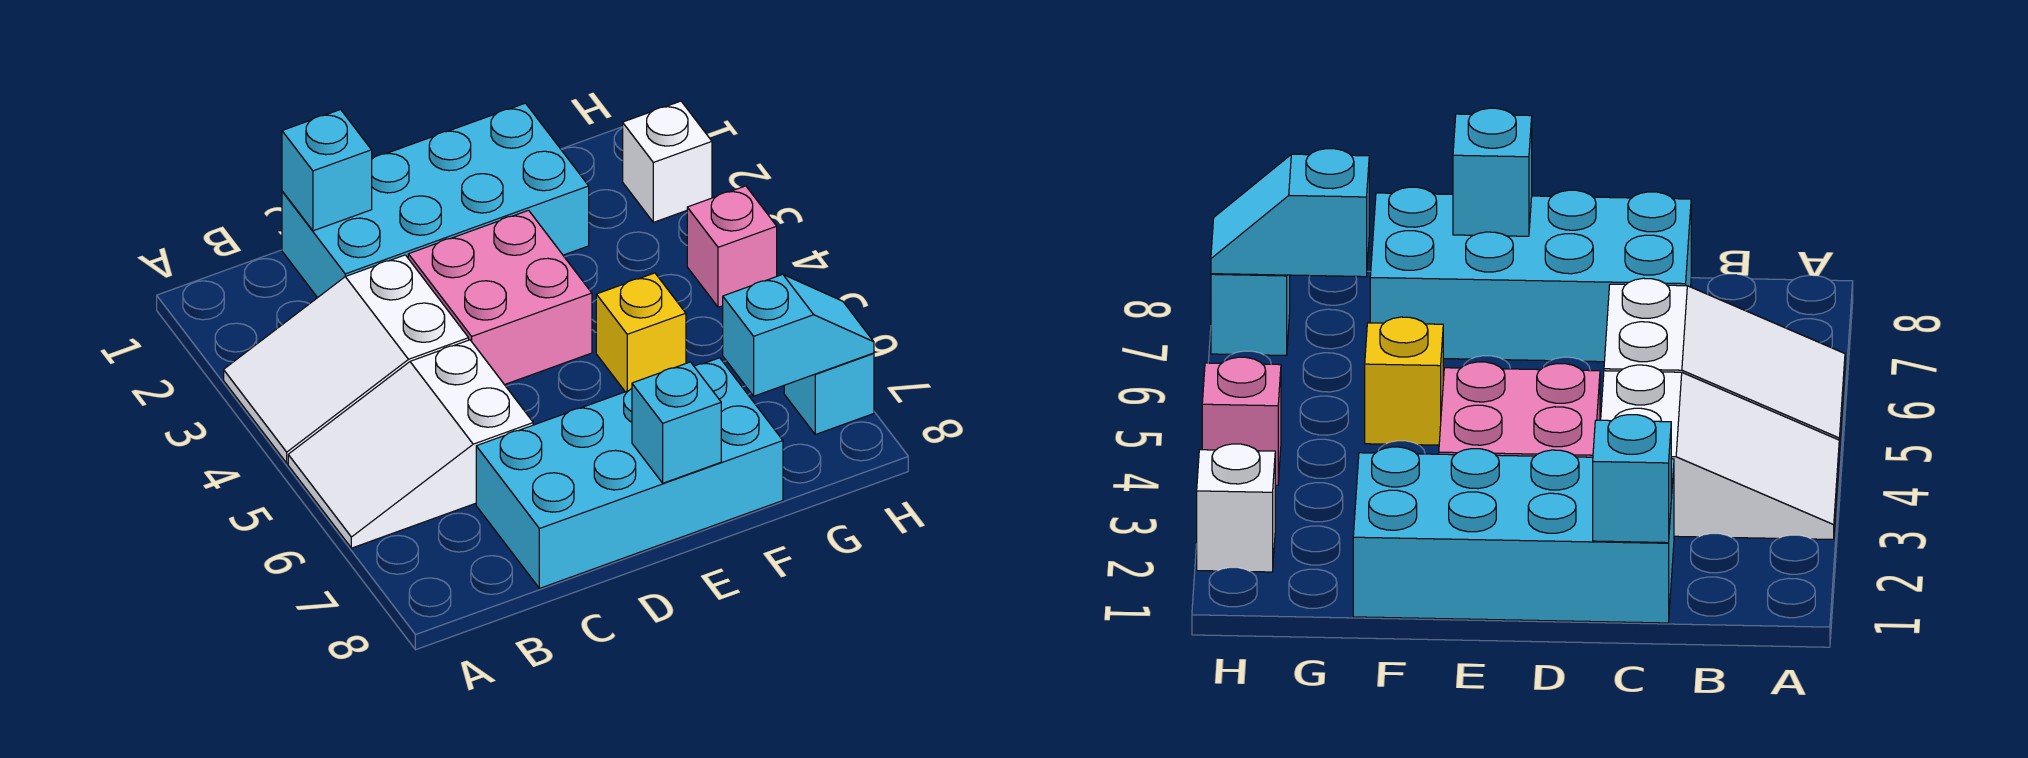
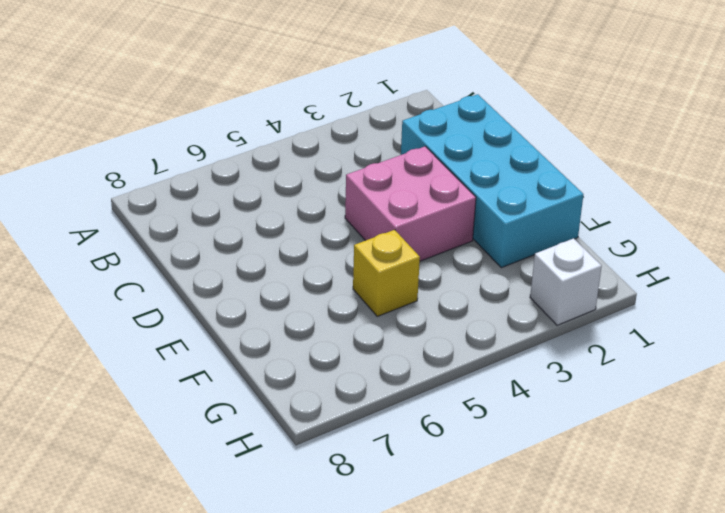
none -> white slope A3:C4 level 1 top C
none -> white slope A5:C6 level 1 top C
none -> cyan brick C7:F8 level 1

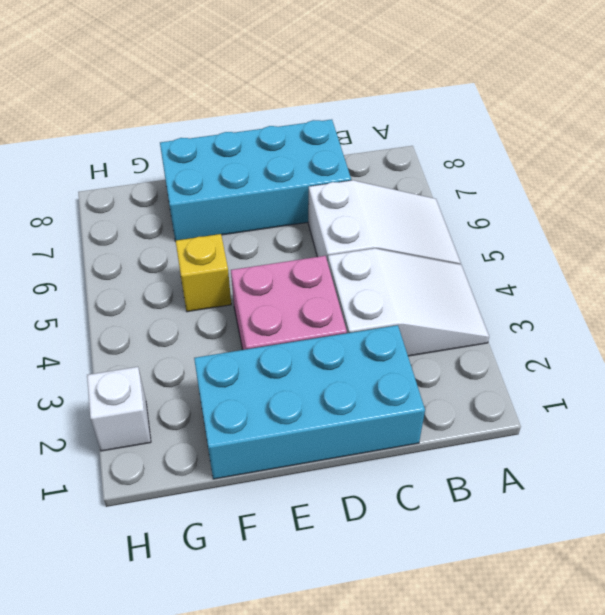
none -> pink brick H4 level 1
none -> cyan brick H7 level 1
none -> cyan brick C1 level 2

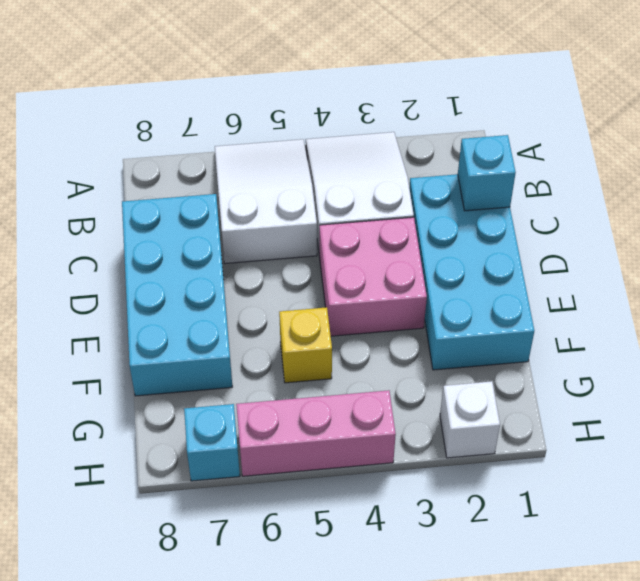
pink brick H4:H6 level 1 -> pink brick H4 level 1
none -> cyan brick E8 level 2
none -> cyan slope G7:H7 level 2 top G

